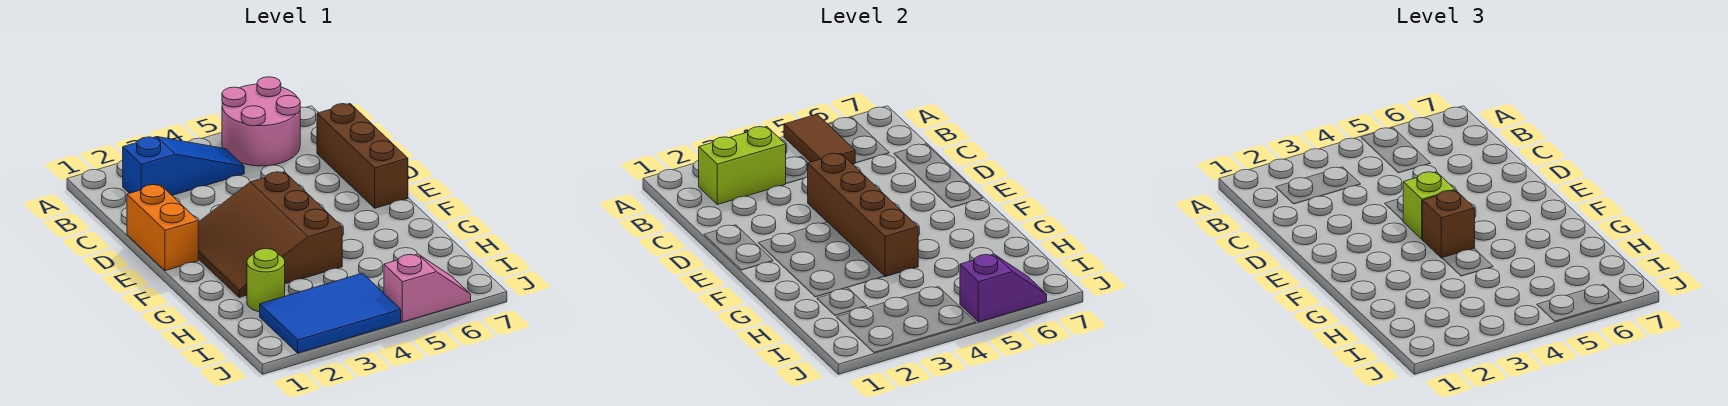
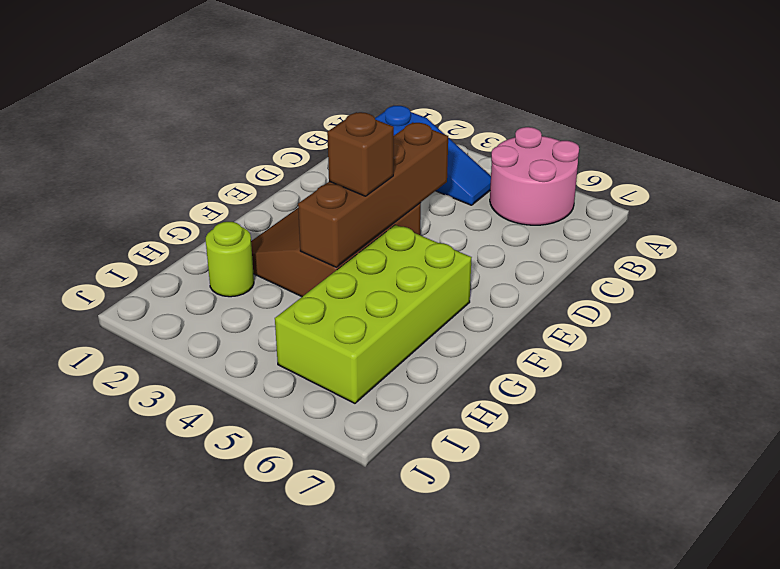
lime brick F5:I6 level 1 -> none
none -> brown brick C7:E7 level 1
none -> orange brick D1:E1 level 1
none -> blue tile I2:J4 level 1

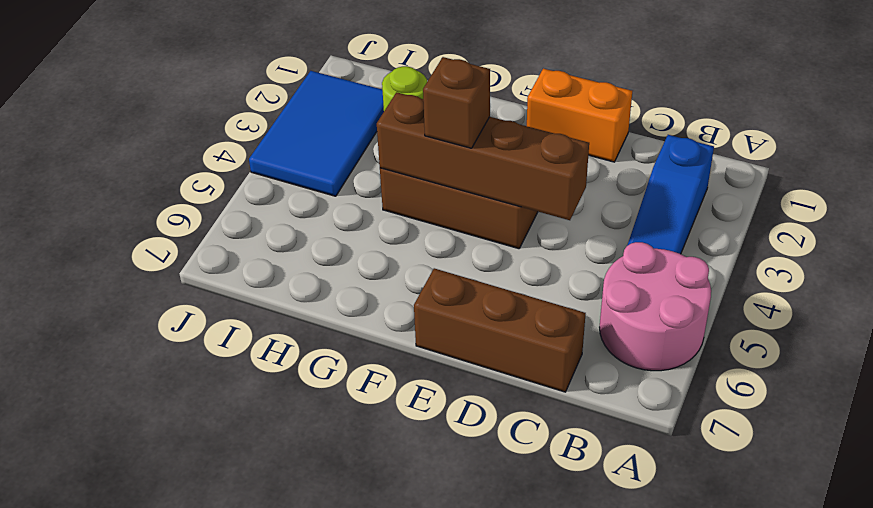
none -> pink slope J5:J6 level 1 top 5
none -> brown tile A5:B5 level 2
none -> lime brick B2:B3 level 2

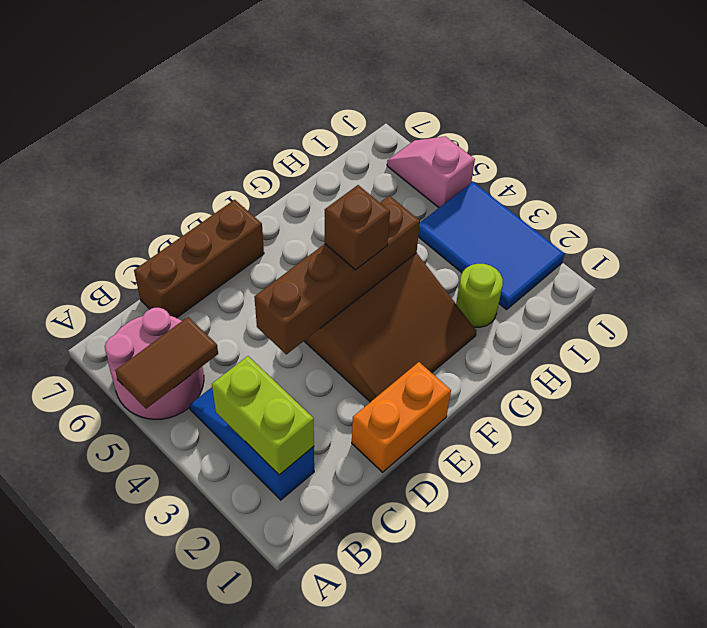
none -> purple slope J5:J6 level 2 top 5
none -> lime brick E4 level 3

